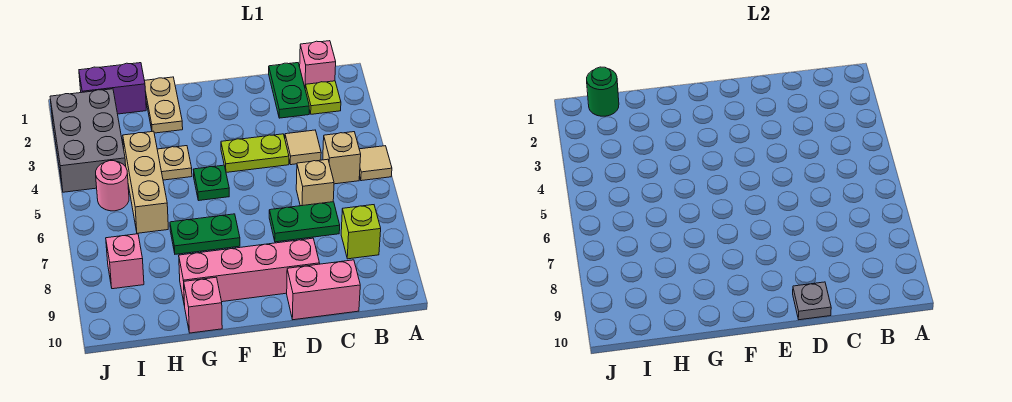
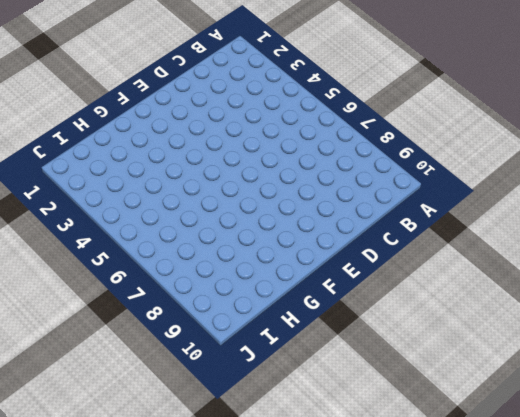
none -> tan tile A5 level 1
none -> pink brick B1 level 1
none -> lime plate B2 level 1

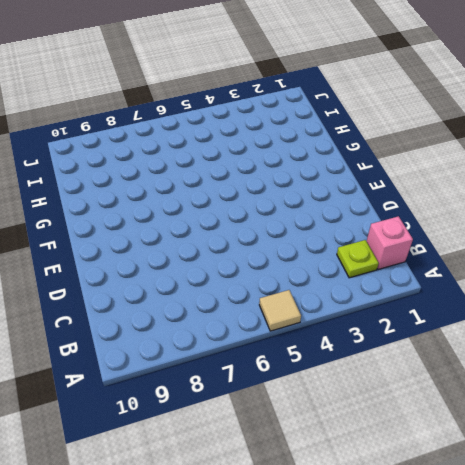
none -> tan brick B5 level 1
none -> lime brick B8 level 1
none -> green plate C1:C2 level 1

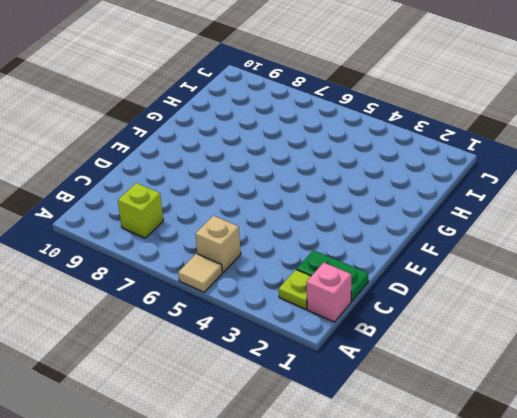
none -> tan tile C4 level 1
none -> tan brick C6 level 1
none -> green plate C7:D7 level 1

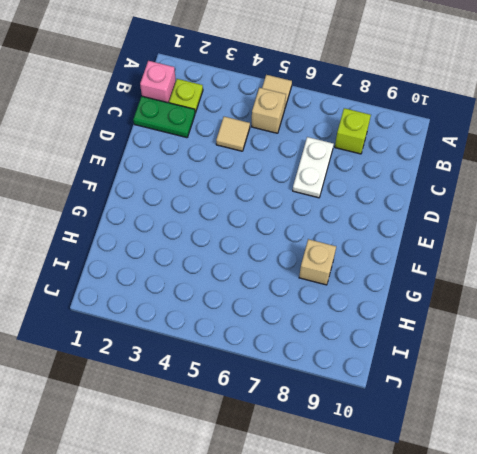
white plate C7:D7 level 1 -> green plate C7:D7 level 1
tan brick G8 level 1 -> tan brick C6 level 1
none -> pink brick C10:D10 level 1
none -> lime plate D4:E4 level 1
none -> pink brick D9:G9 level 1

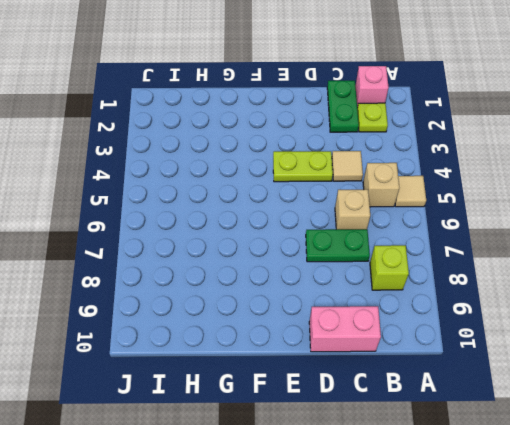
none -> pink brick D9:G9 level 1
none -> green plate F5 level 1
none -> green plate F7:G7 level 1

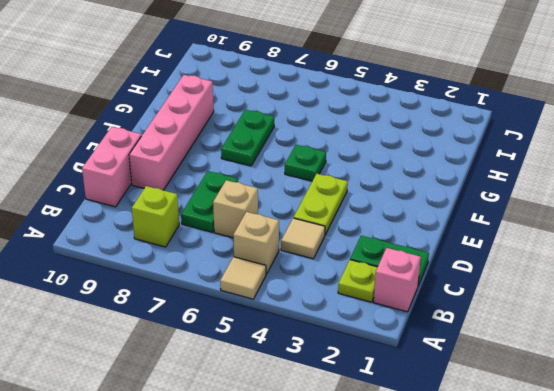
none -> tan plate G1:G2 level 1
none -> tan plate G4 level 1
none -> pink brick G10 level 1

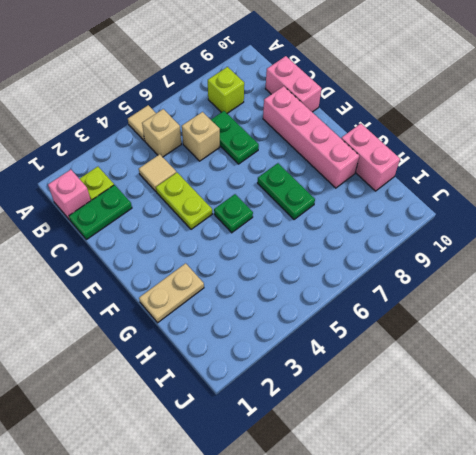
pink brick G10:H10 level 1 -> pink brick G10 level 1
none -> tan plate G4 level 1
none -> purple brick H1:I1 level 1
none -> tan brick H4:H6 level 1

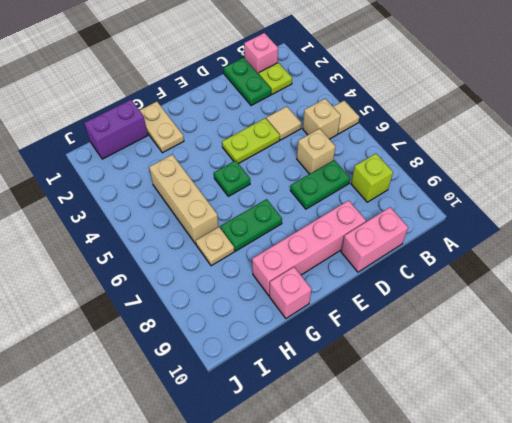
tan plate H7 level 1 -> tan plate G4 level 1
none -> grey brick I2:J4 level 1
none -> pink round brick I5 level 1
none -> pink brick I8 level 1

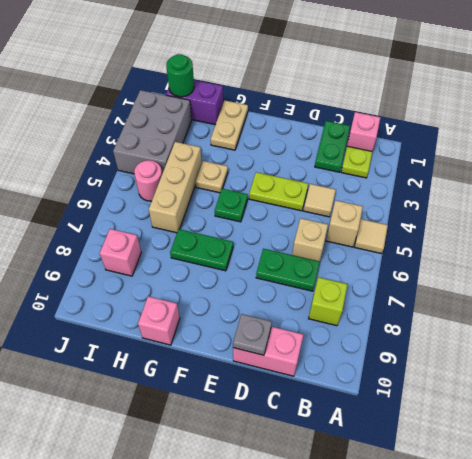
none -> pink brick D9:G9 level 1

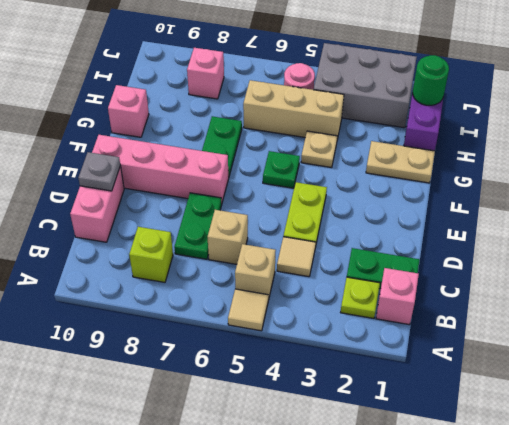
pink brick E7:E10 level 1 -> pink brick D9:G9 level 1

